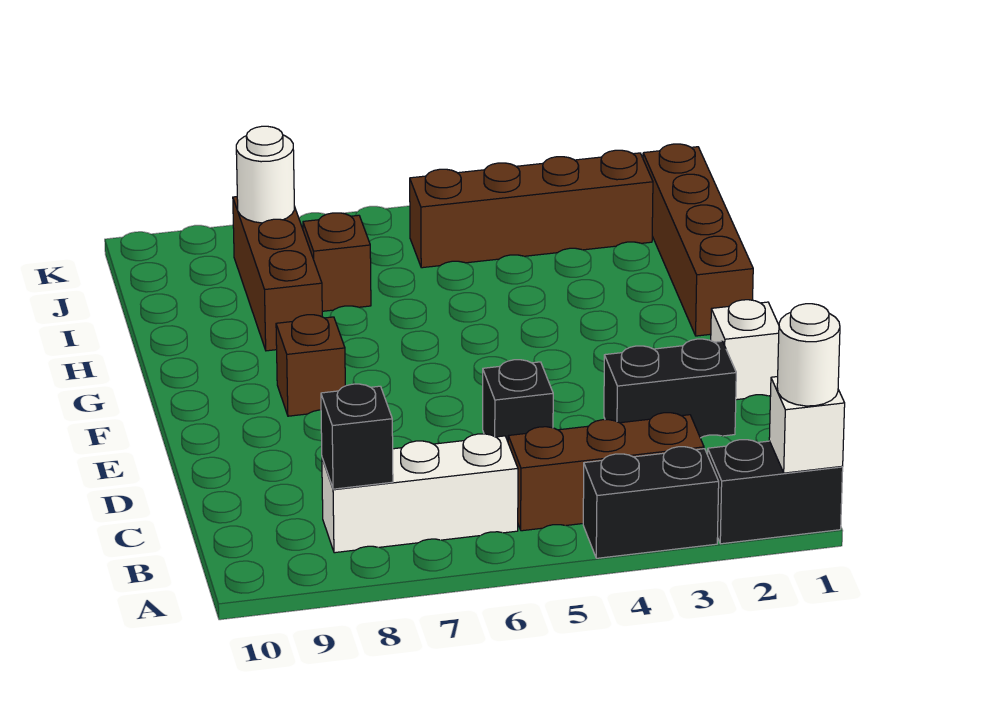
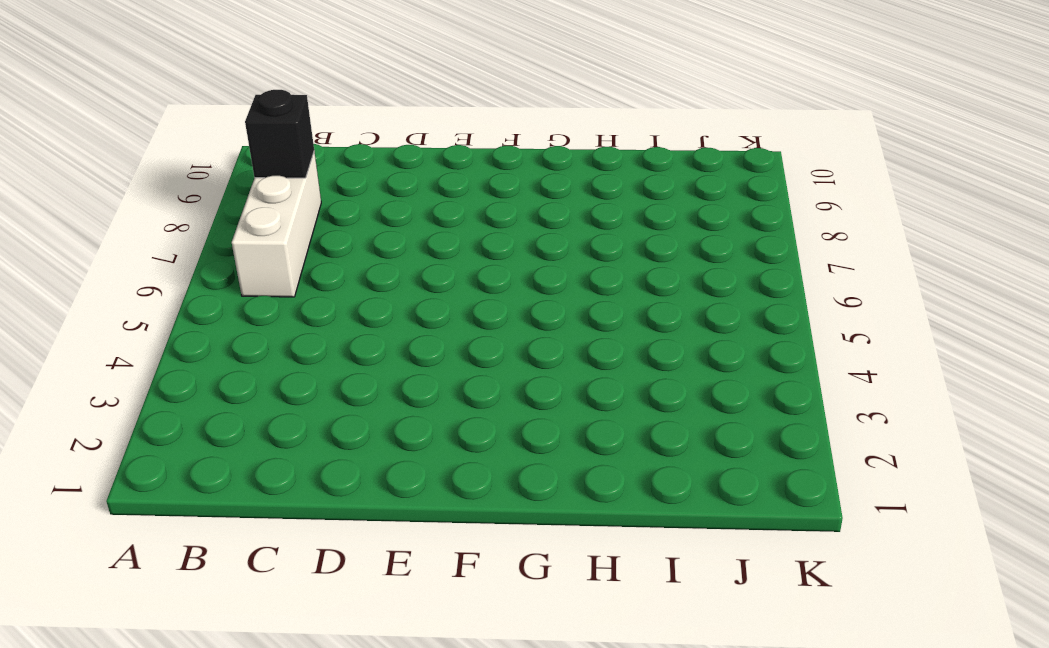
none -> black brick A1:A2 level 1
none -> black brick A3:A4 level 1
none -> brown brick B3:B5 level 1

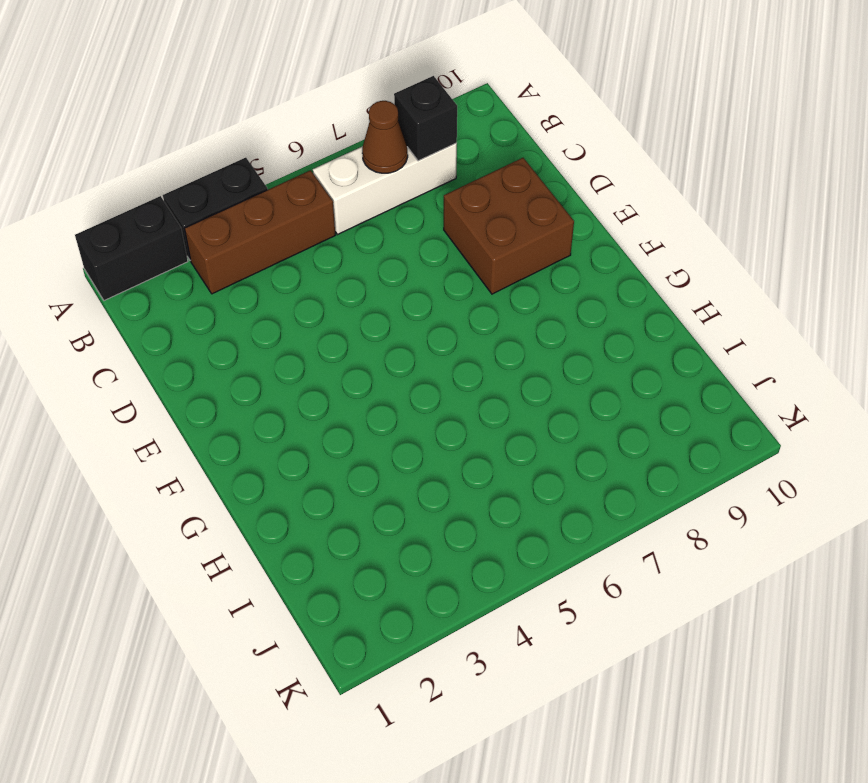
brown cone B7 level 2 -> none
brown brick D8:E9 level 1 -> none
none -> black brick D2:D3 level 1
none -> black brick D5 level 1
none -> white brick E1 level 1

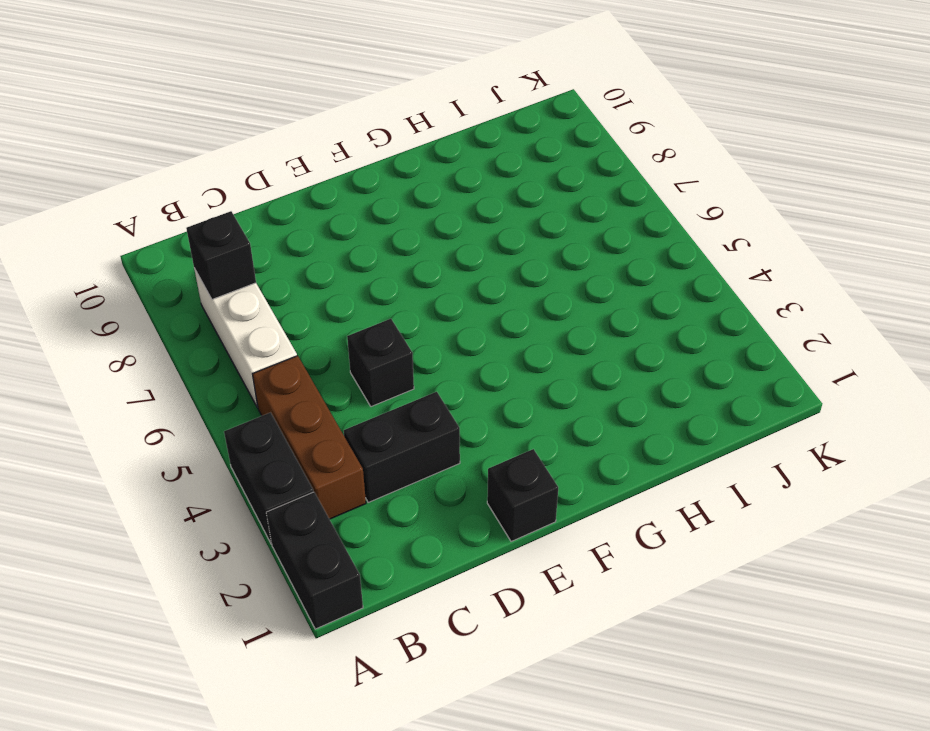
black brick C3:D3 level 1 -> black brick D2:D3 level 1
black brick E1 level 1 -> white brick E1 level 1
none -> brown brick F8 level 1
none -> brown brick G1:J1 level 1
none -> brown brick H8:J8 level 1

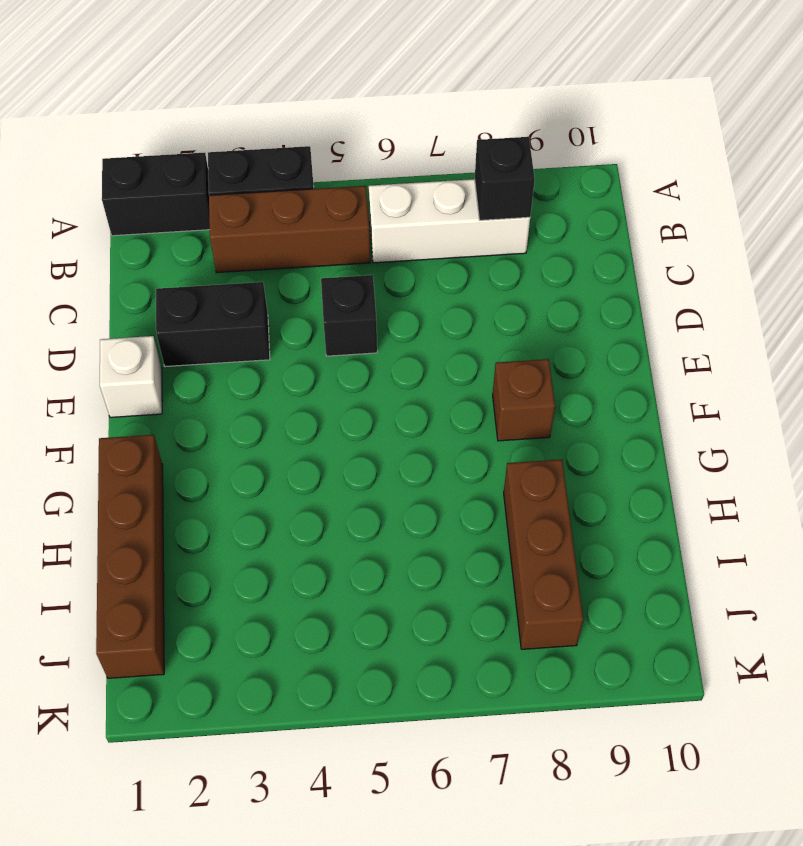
none -> brown brick I7 level 1
none -> brown brick J2:J5 level 1
none -> white brick A1 level 2

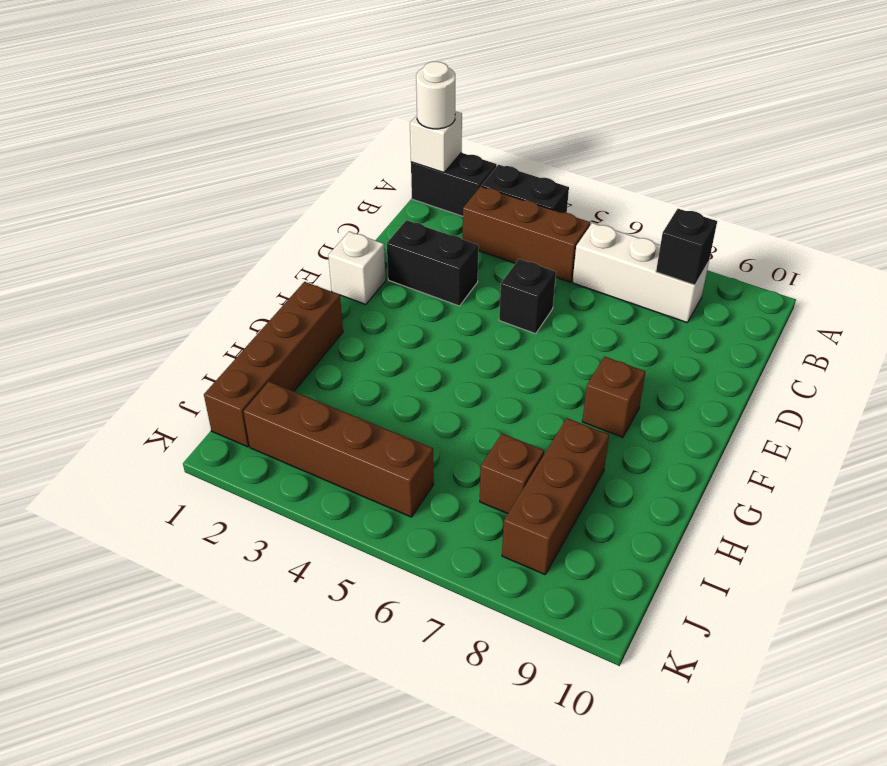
none -> white round brick J8 level 2

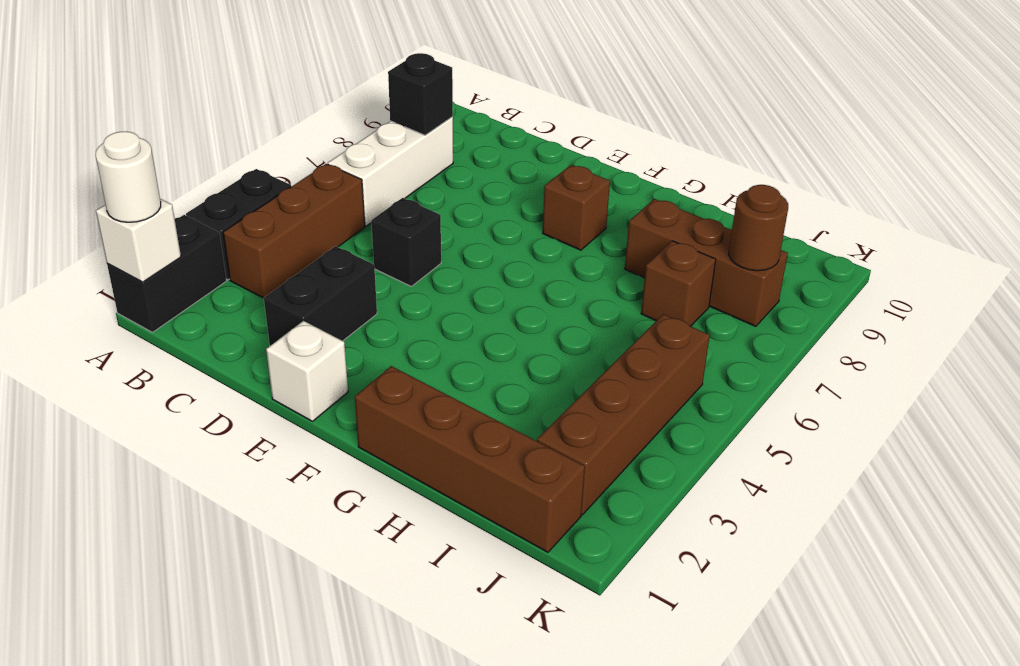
brown round brick J8 level 2 -> white round brick J8 level 2

